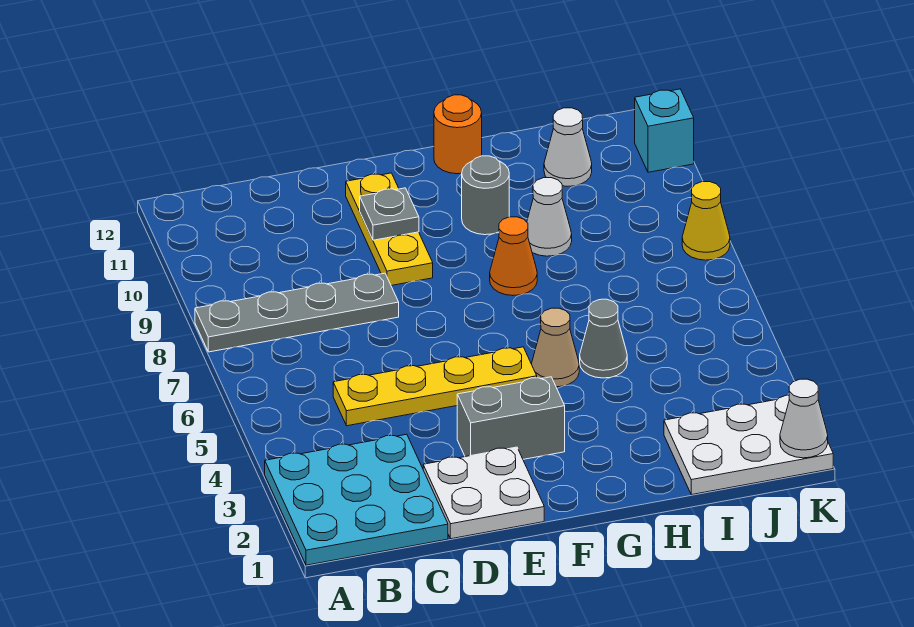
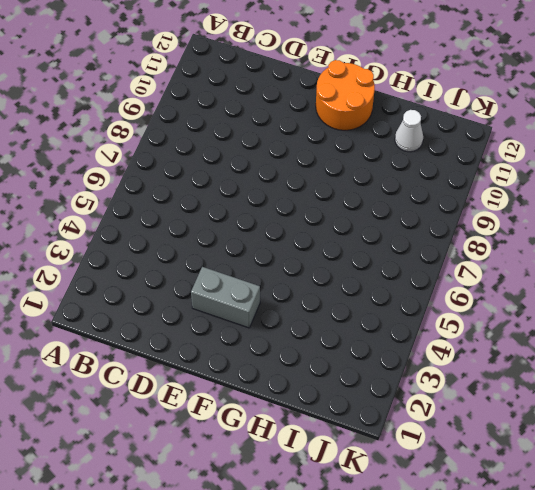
orange round brick F11:G12 level 1 -> orange round brick G12 level 1
none -> cyan plate A1:C3 level 1
none -> grey plate A8:D8 level 1
none -> yellow plate C5:F5 level 1

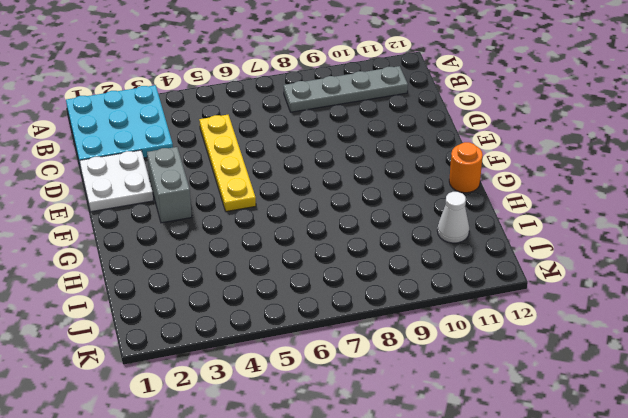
grey plate B8:B11 level 1 -> grey plate A8:D8 level 1
none -> yellow plate E9:E11 level 1
none -> tan cone G5 level 1
none -> orange cone G8 level 1

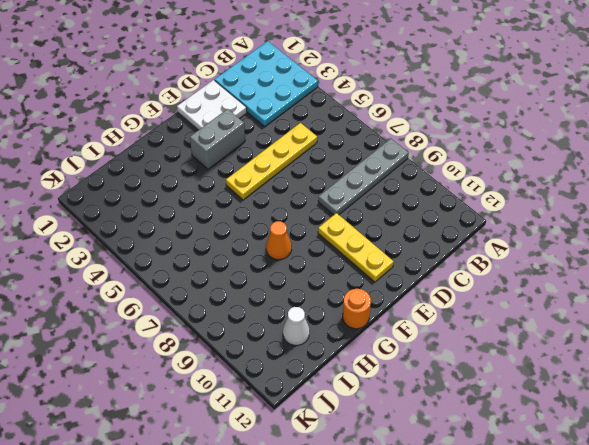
none -> tan cone G5 level 1
none -> grey round brick G10 level 1
none -> grey cone H5 level 1

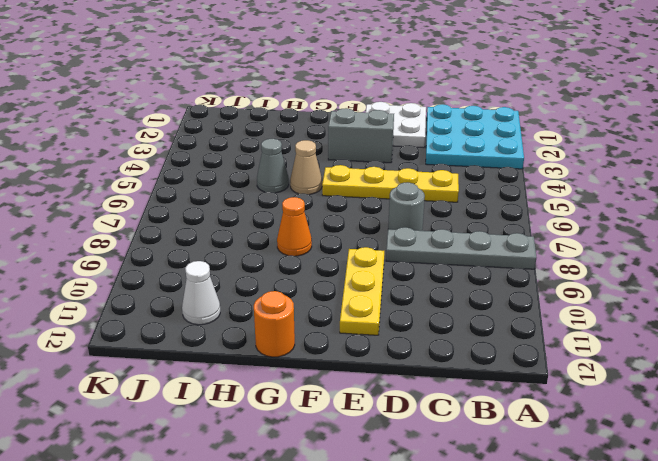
grey round brick D7 level 1 -> grey round brick G10 level 1
none -> white cone H9 level 1
none -> white plate I1:K2 level 1
none -> yellow cone K8 level 1

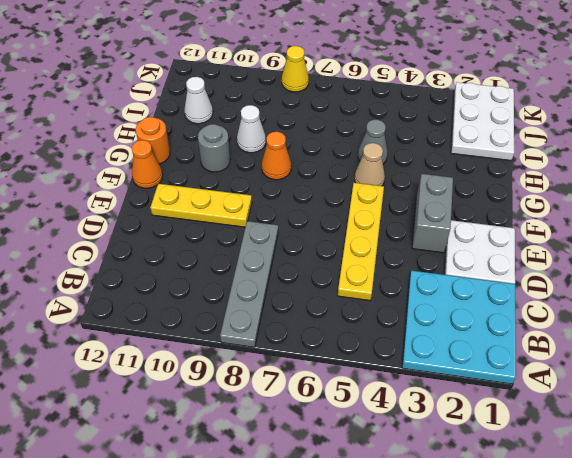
orange cone F12 level 1 -> none
none -> cyan brick K11 level 1
none -> grey plate E10 level 2
none -> white cone K1 level 2

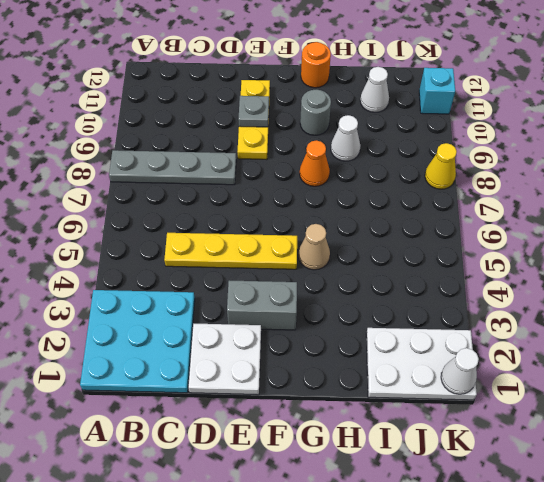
none -> grey cone H5 level 1

